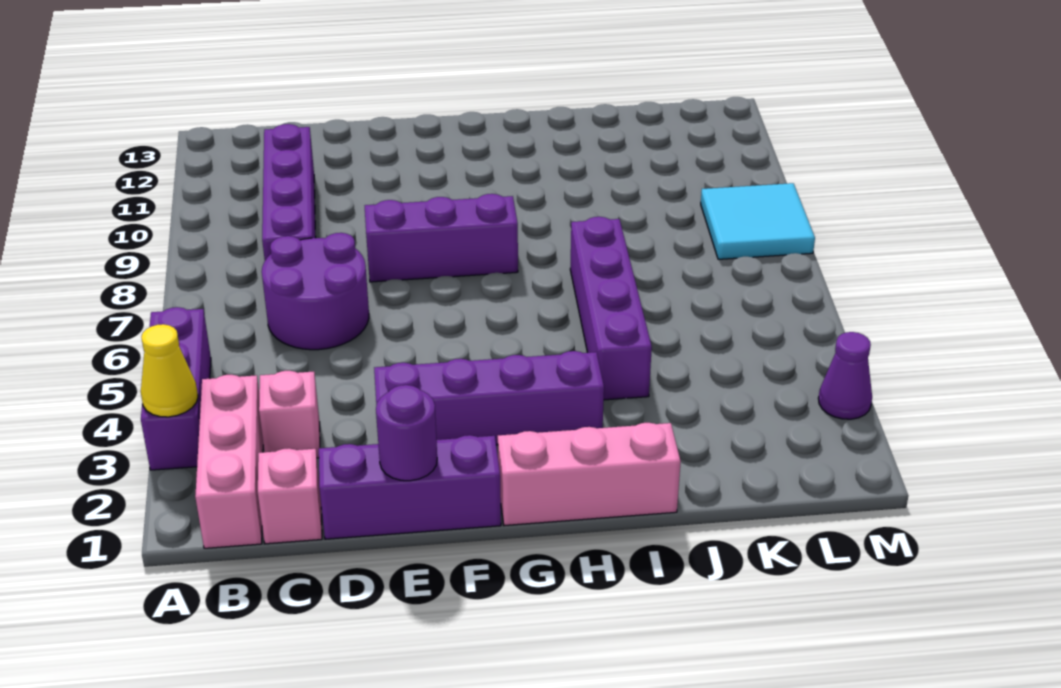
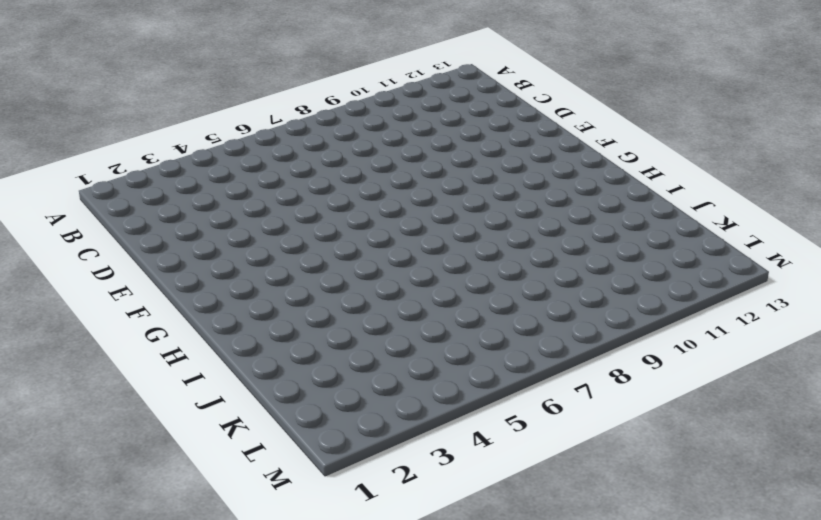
none -> purple brick A3:A5 level 1
none -> pink brick B1:B3 level 1
none -> pink brick C1 level 1

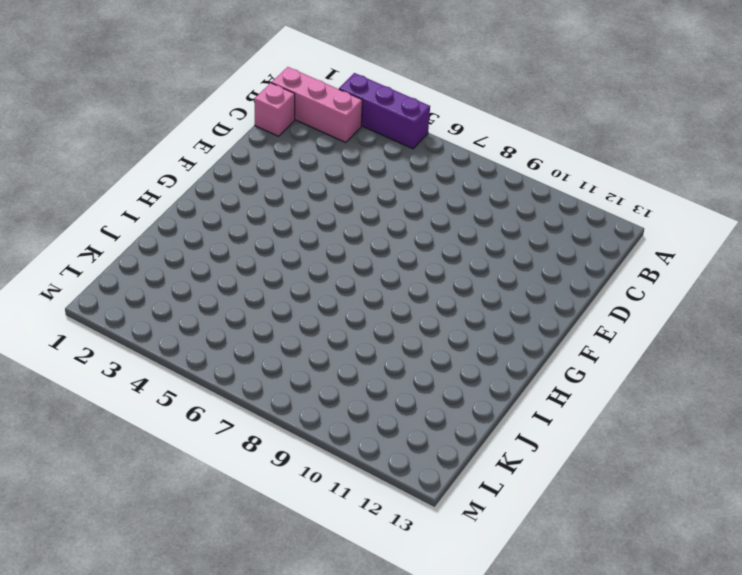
none -> pink brick C3 level 1
none -> purple round brick C6:D7 level 1
none -> purple brick C8:C11 level 1

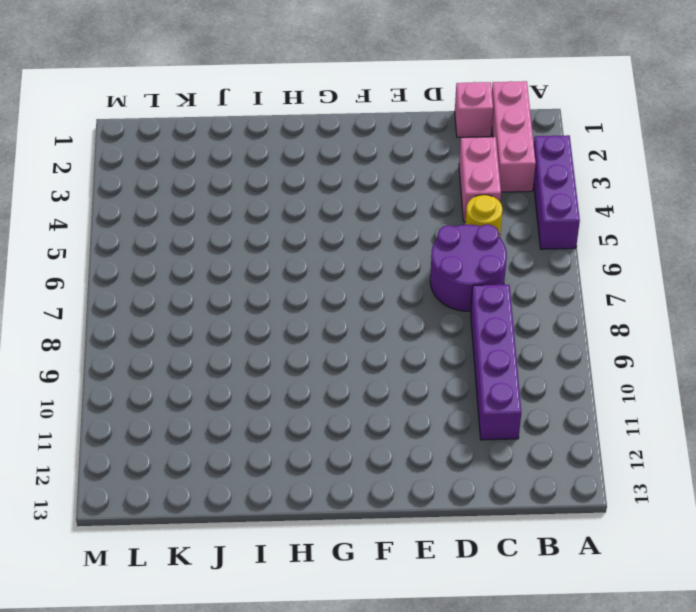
pink brick C3:C4 level 1 -> pink brick C3 level 1
yellow round brick C5 level 1 -> none
none -> purple brick D1:F1 level 1
none -> purple brick E3:H3 level 1
none -> purple brick E8:G8 level 1

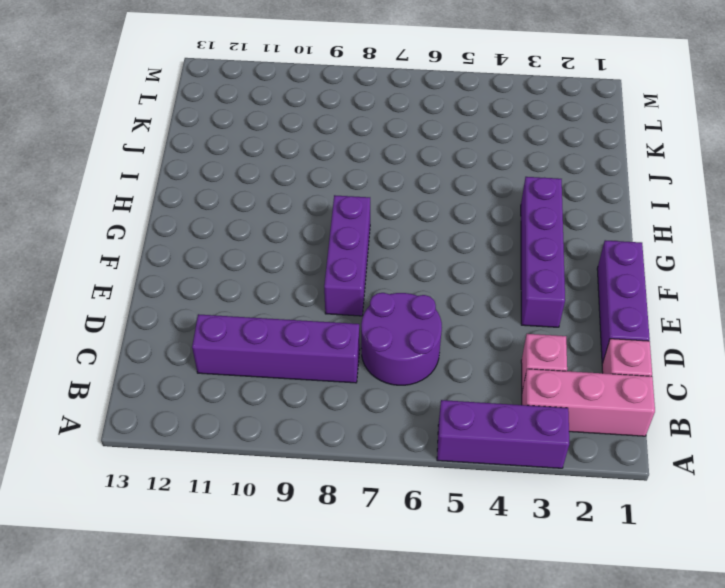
none -> pink brick G1:I1 level 1
none -> purple brick I4:I7 level 1
none -> cyan tile L8:M9 level 1

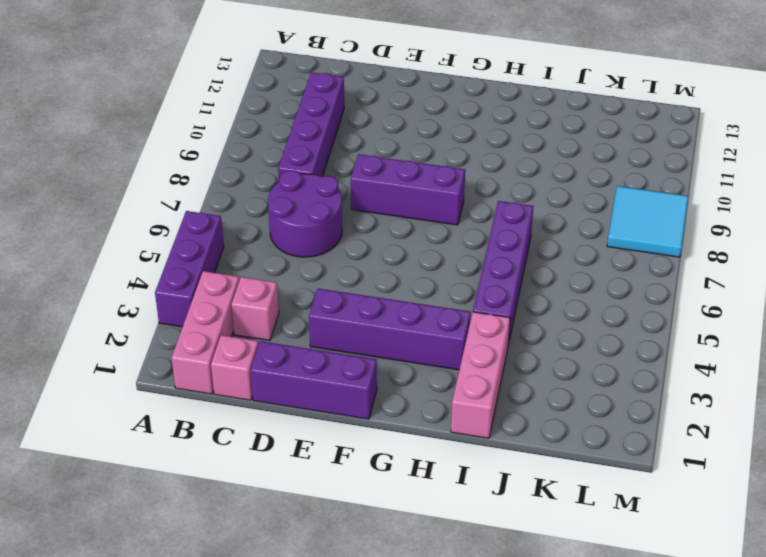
pink brick I1:I3 level 1 -> pink brick G1:I1 level 1
none -> purple cone M3 level 1
none -> yellow cone A3 level 2
none -> purple round brick E1 level 2

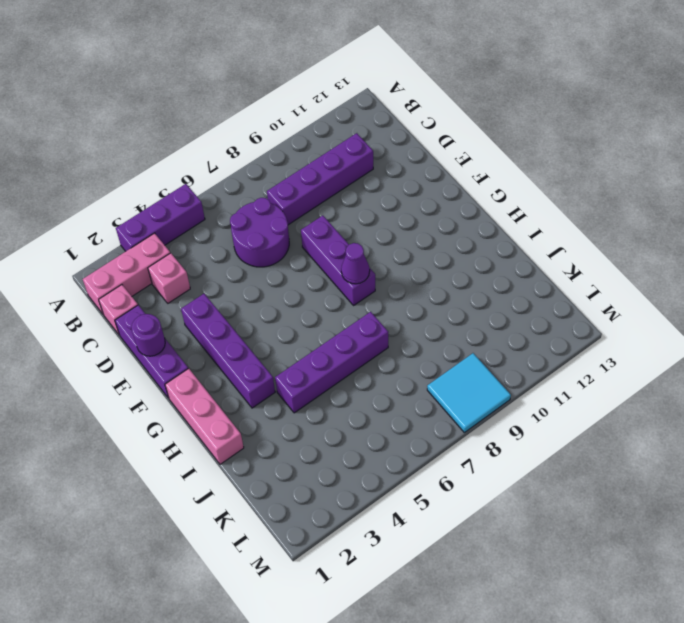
purple cone G8 level 2 -> purple cone M3 level 1
none -> yellow cone A3 level 2

